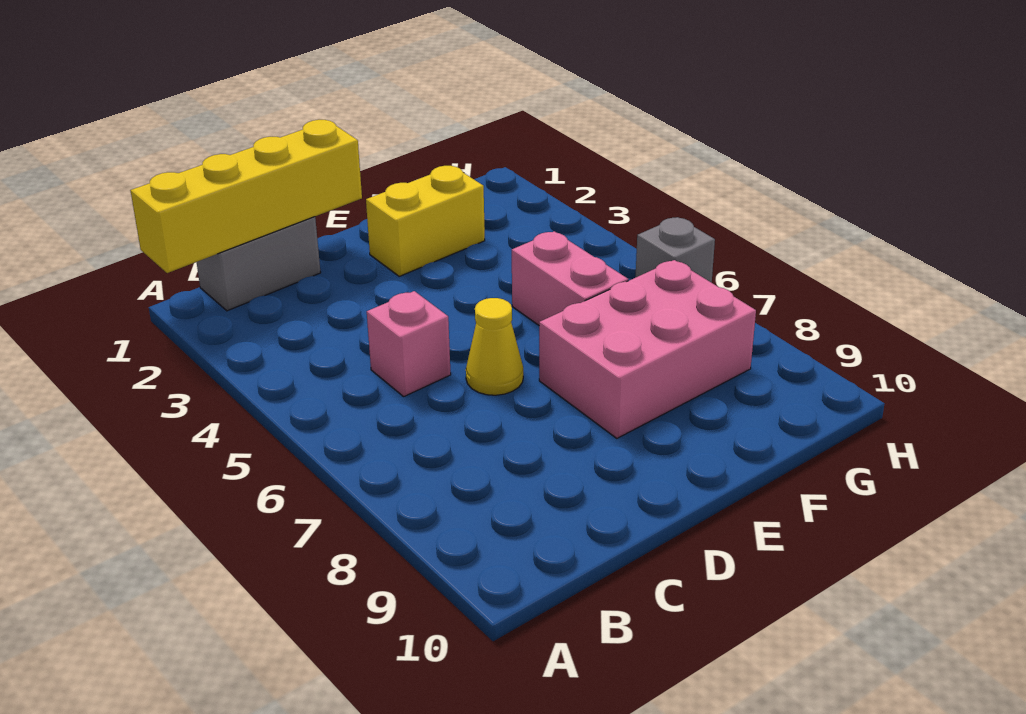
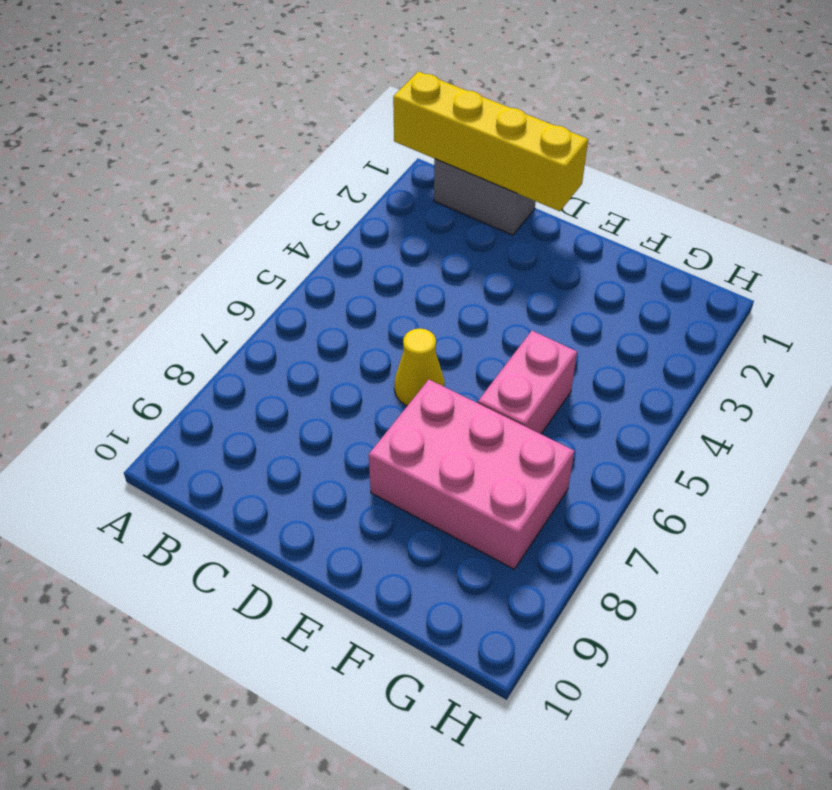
none -> pink brick C5 level 1
none -> yellow brick E2:F2 level 1

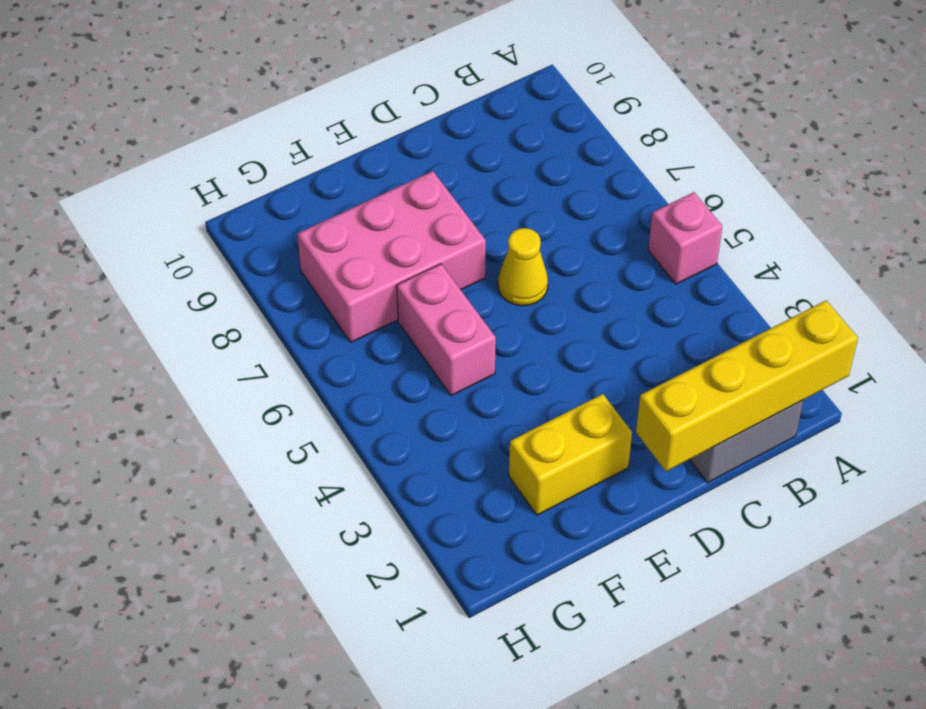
pink brick A5 level 1 -> pink brick C5 level 1
none -> grey brick H6 level 1

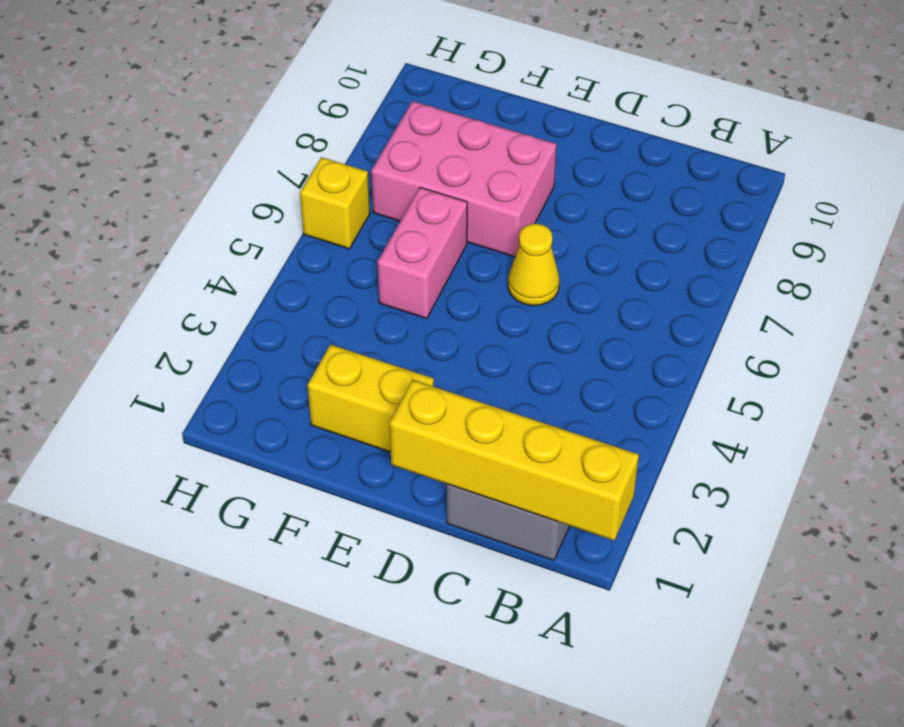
yellow brick H6 level 1 -> grey brick H6 level 1
none -> pink brick C5 level 1

